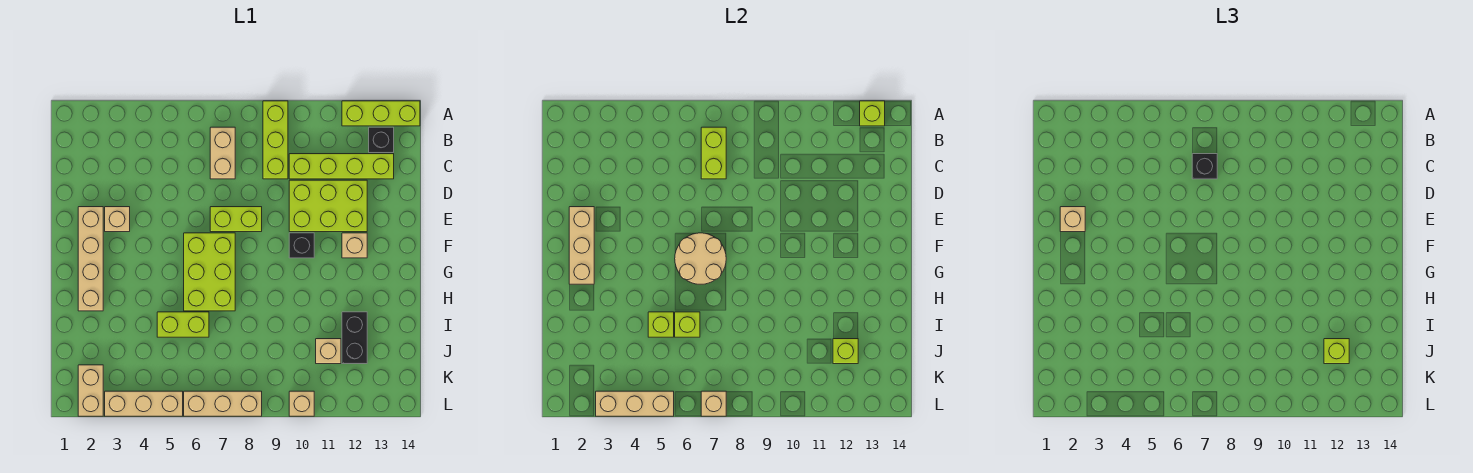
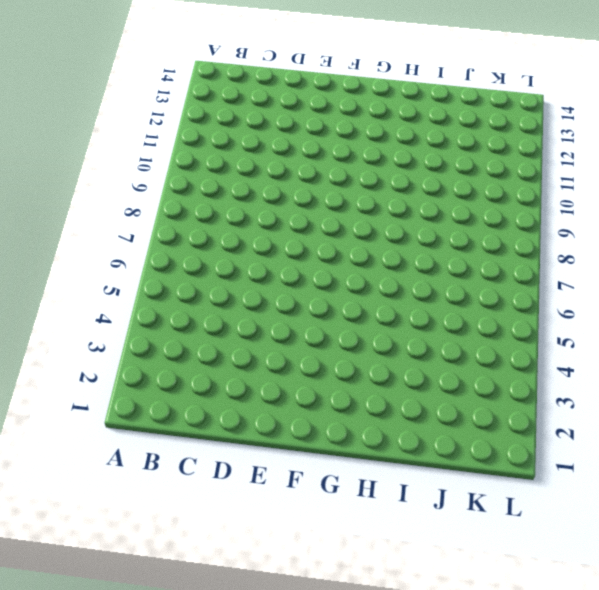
none -> lime brick A9:C9 level 1
none -> lime brick A12:A14 level 1
none -> tan brick B7:C7 level 1
none -> black brick B13 level 1

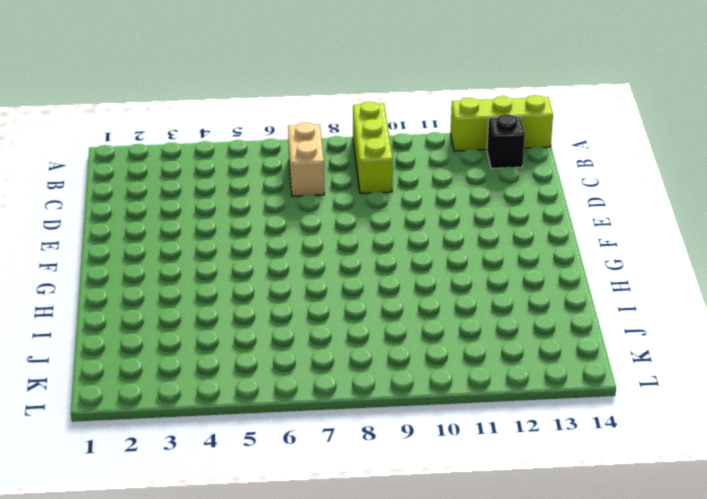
none -> lime brick C10:C13 level 1
none -> lime brick D10:E12 level 1
none -> tan brick E2:H2 level 1
none -> tan brick E3 level 1

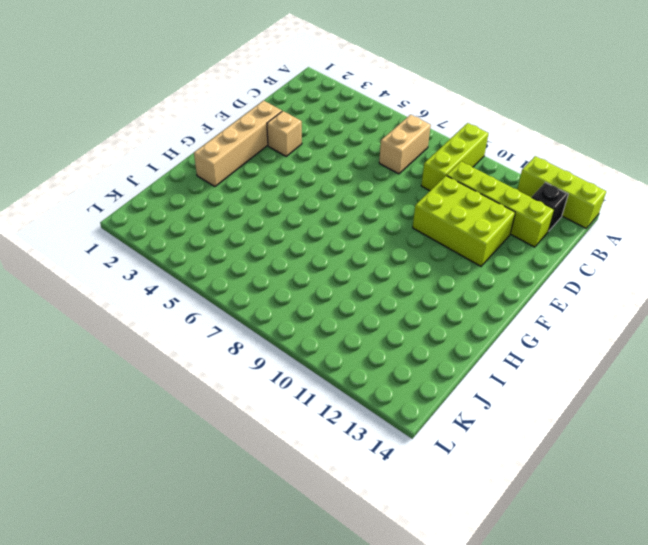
none -> lime brick E7:E8 level 1
none -> lime brick F6:H7 level 1
none -> black brick F10 level 1
none -> tan brick F12 level 1

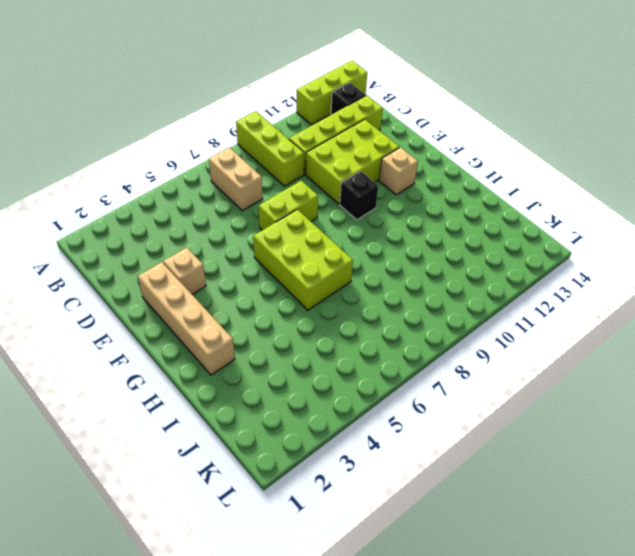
none -> lime brick I5:I6 level 1
none -> black brick I12:J12 level 1
none -> tan brick J11 level 1
none -> tan brick K2:L2 level 1

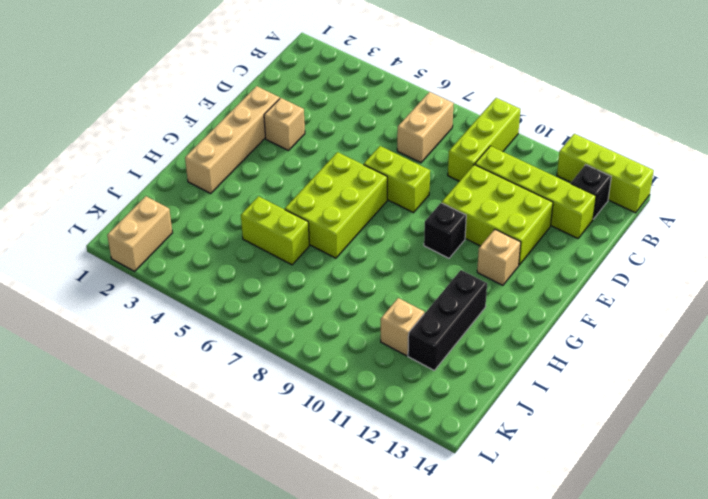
black brick H12:J12 level 1 -> black brick I12:J12 level 1
none -> tan brick L3:L5 level 1
none -> tan brick L6:L8 level 1
none -> tan brick L10 level 1
none -> lime brick A13 level 2

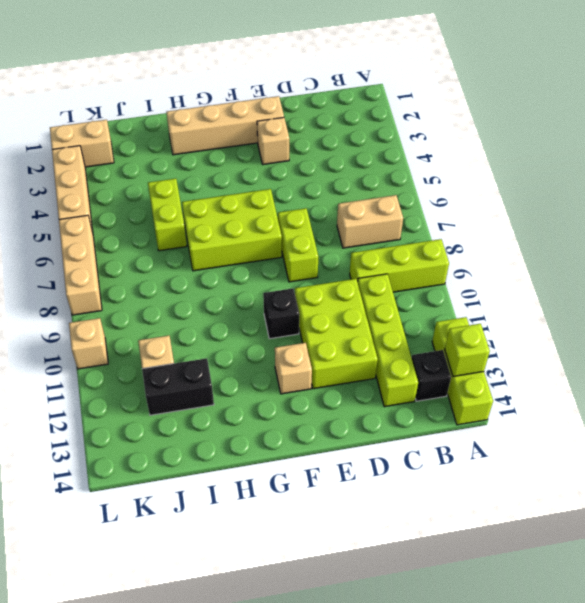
none -> lime brick B7:C7 level 2
none -> tan brick E2:G2 level 2
none -> tan round brick F6:G7 level 2
none -> lime brick I5 level 2

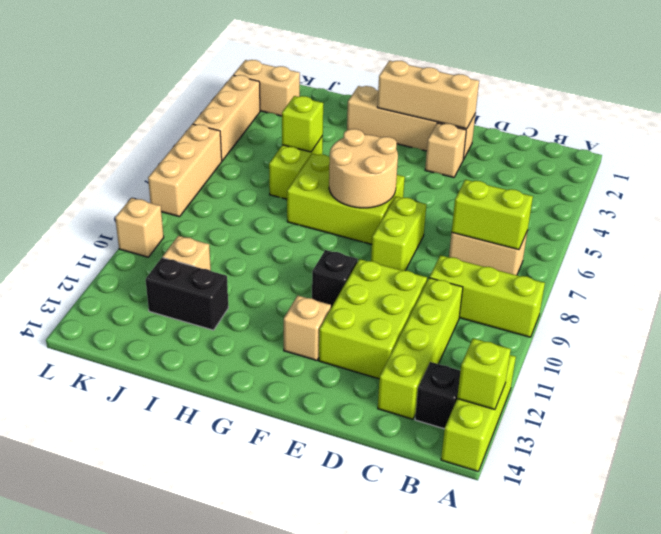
none -> lime brick I6 level 2
none -> lime brick J12 level 2
none -> tan brick L3:L5 level 2
none -> tan brick L7 level 2

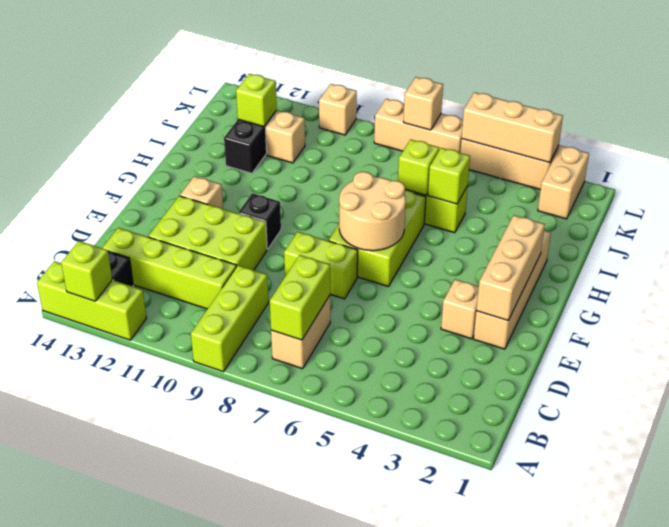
none -> black brick C7 level 3
none -> tan brick E2 level 3
none -> lime brick J12 level 3

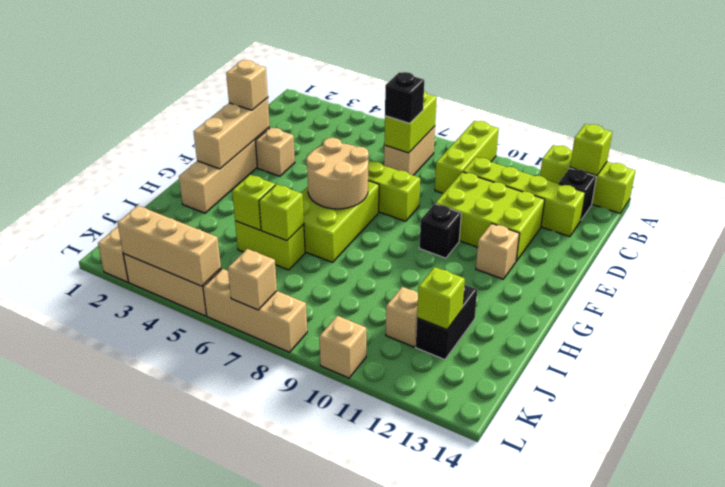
none -> lime brick J12 level 3

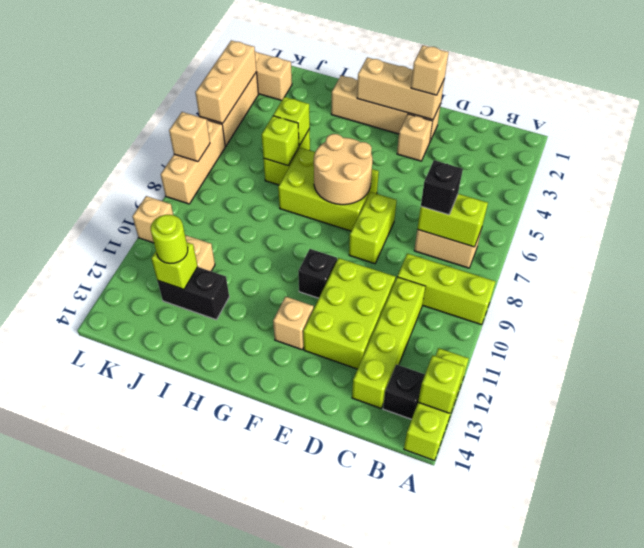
lime round brick J12 level 3 -> lime brick J12 level 3

